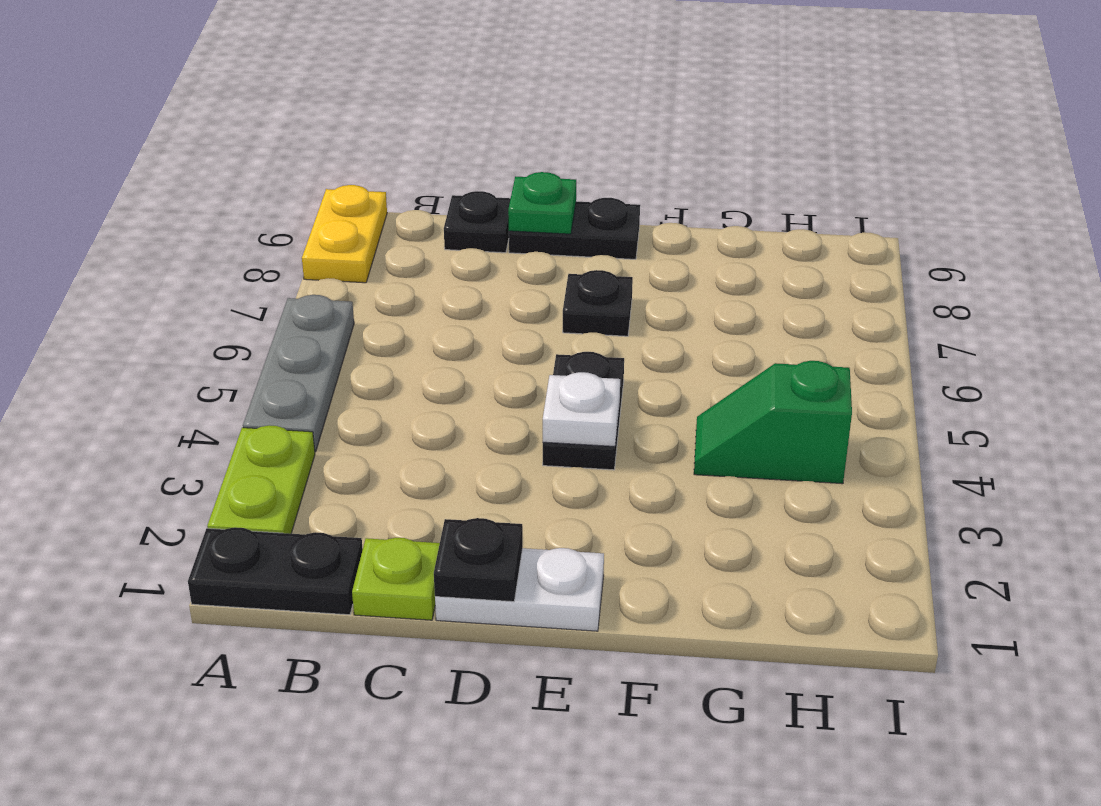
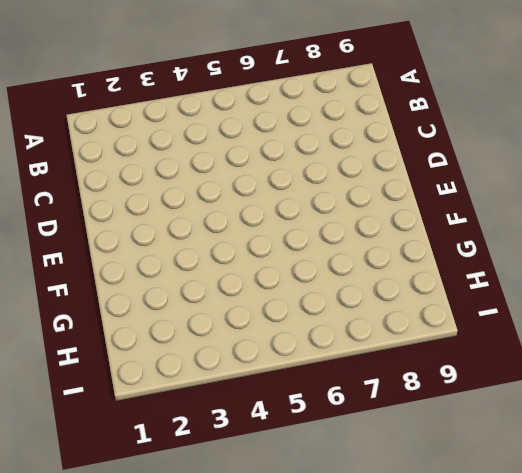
none -> black plate A1:B1 level 1
none -> lime plate A2:A3 level 1
none -> grey plate A4:A6 level 1

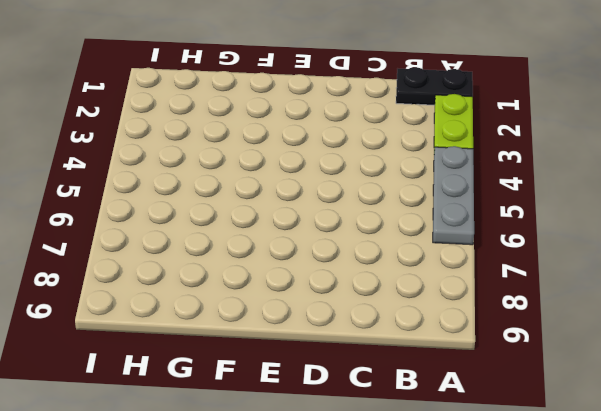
none -> yellow plate A8:A9 level 1
none -> lime plate C1 level 1
none -> black plate C9 level 1

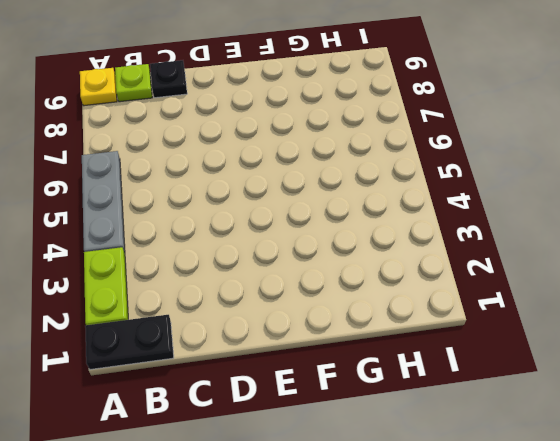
yellow plate A9 level 1 -> yellow plate A8:A9 level 1
lime plate B9 level 1 -> lime plate C1 level 1
none -> white plate D1:E1 level 1
none -> black plate D9:E9 level 1
none -> black plate E4:E5 level 1

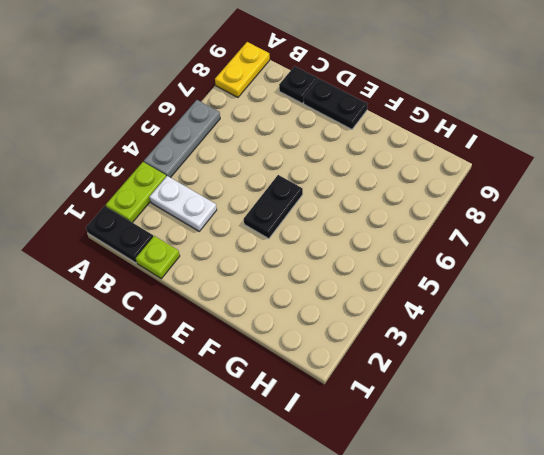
white plate B3:C3 level 1 -> white plate D1:E1 level 1
none -> black plate E7 level 1
none -> green slope G4:H4 level 1 top H
none -> black plate D1 level 2

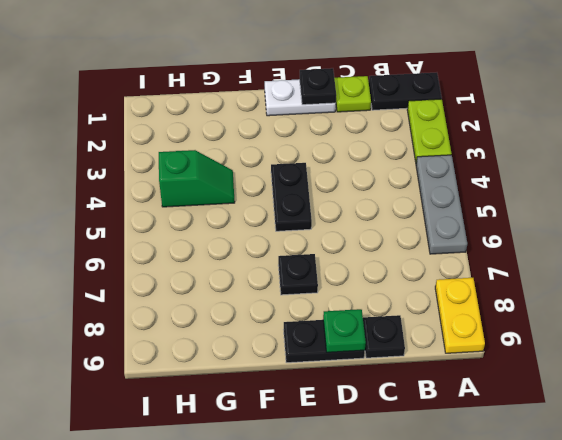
none -> white plate E4 level 2

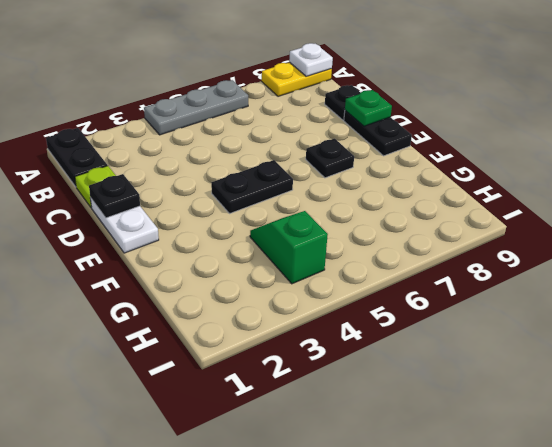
white plate A9 level 2 -> white plate E4 level 2
none -> lime plate A2:A3 level 1

